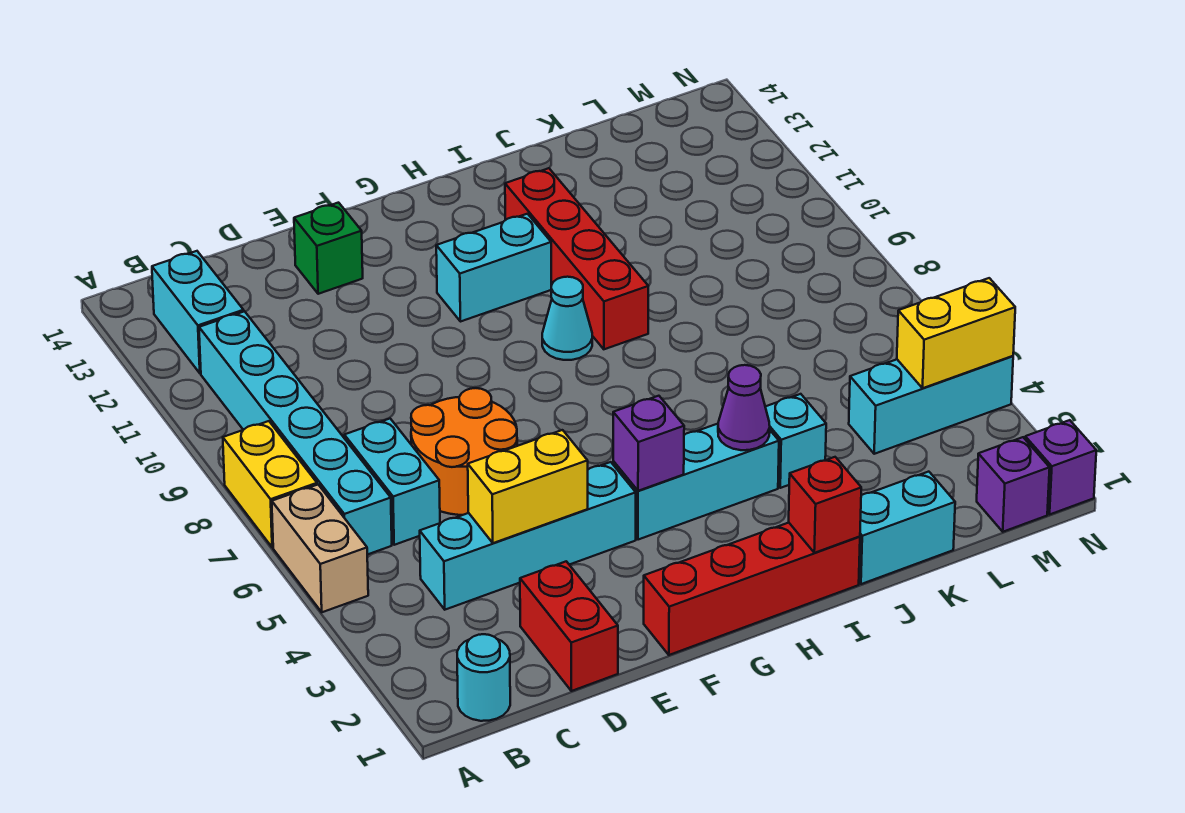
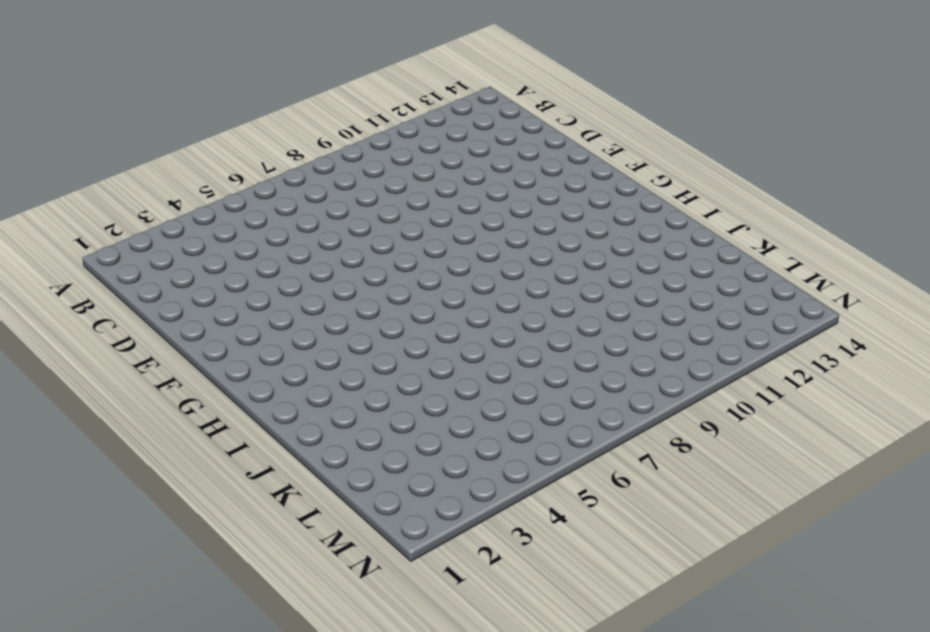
none -> tan brick A5:A6 level 1
none -> yellow brick A7:A8 level 1
none -> cyan round brick B1 level 1

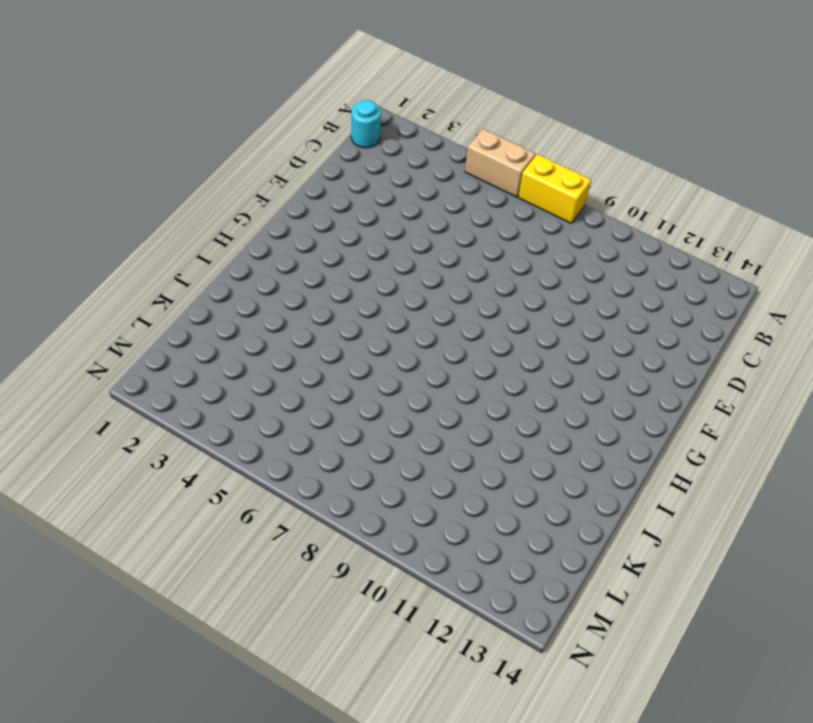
none -> cyan brick B6:B11 level 1
none -> cyan brick B12:B13 level 1
none -> cyan brick C4:F4 level 1

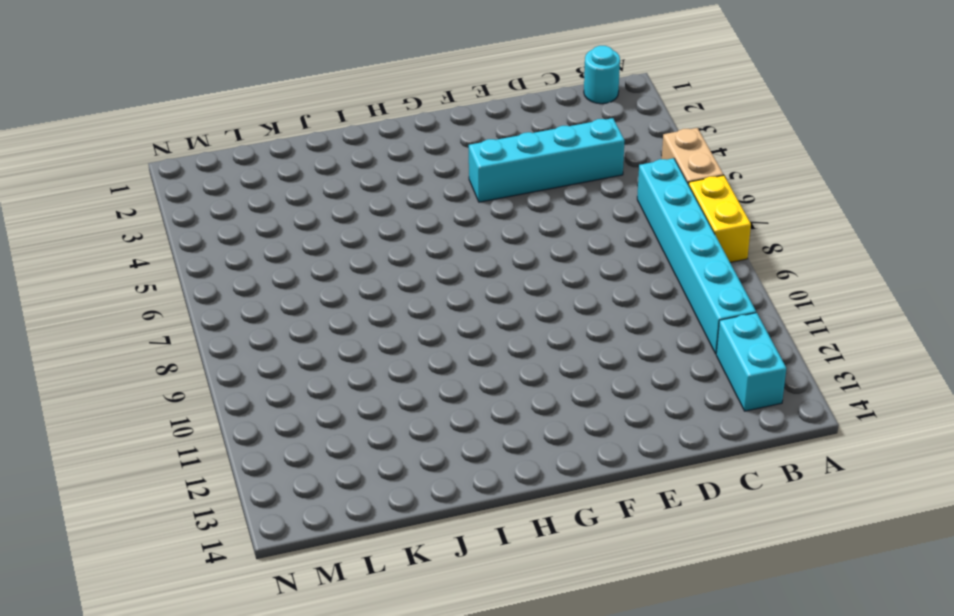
none -> cyan brick C6:C7 level 1
none -> red brick D1:D2 level 1
none -> orange round brick D6:E7 level 1

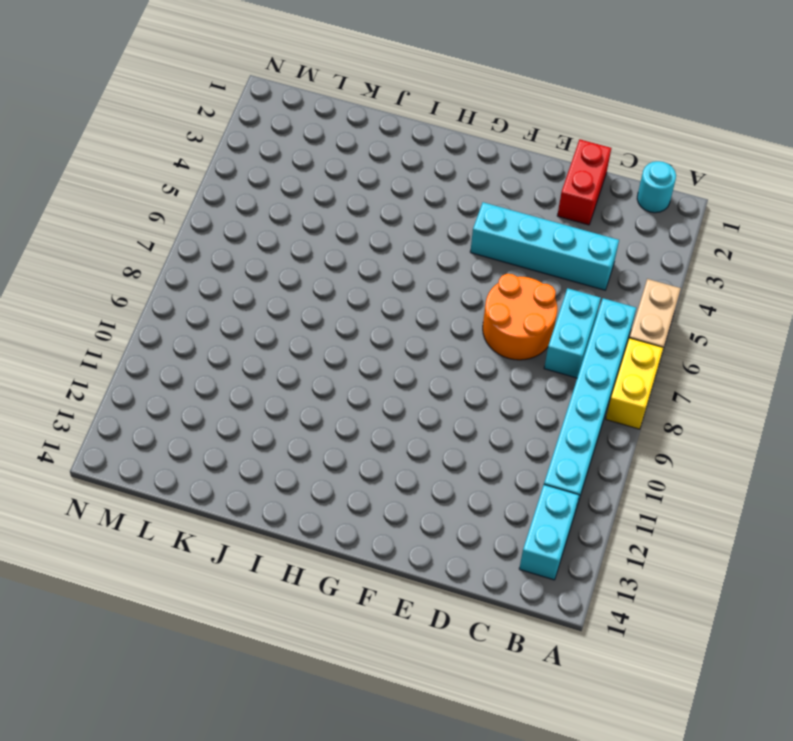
none -> green brick E13 level 1
none -> red brick F1:I1 level 1
none -> cyan brick G4:I4 level 1

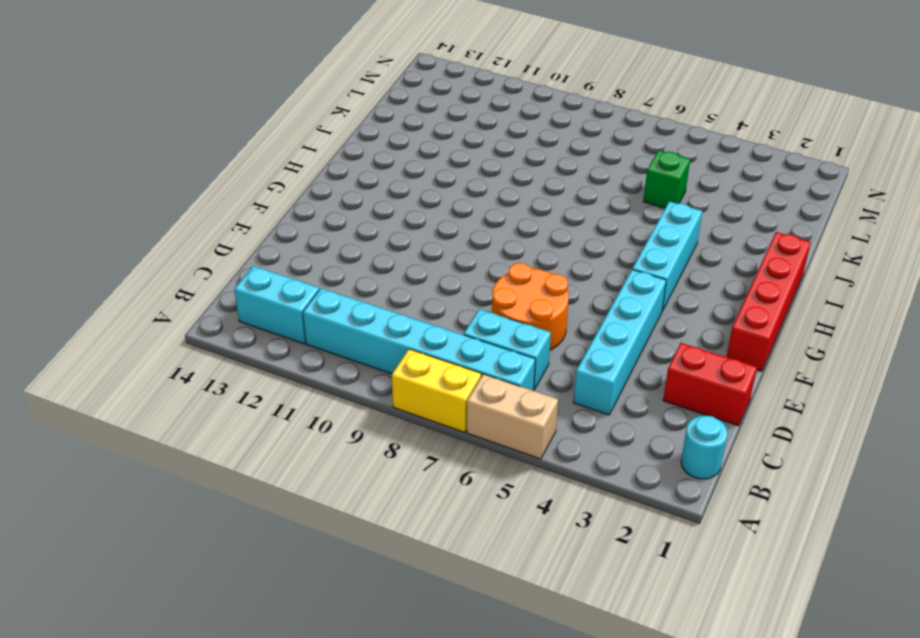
green brick K5 level 1 -> green brick E13 level 1
none -> cyan brick G11:H11 level 1
none -> cyan cone H9 level 1
none -> red brick I9:I12 level 1

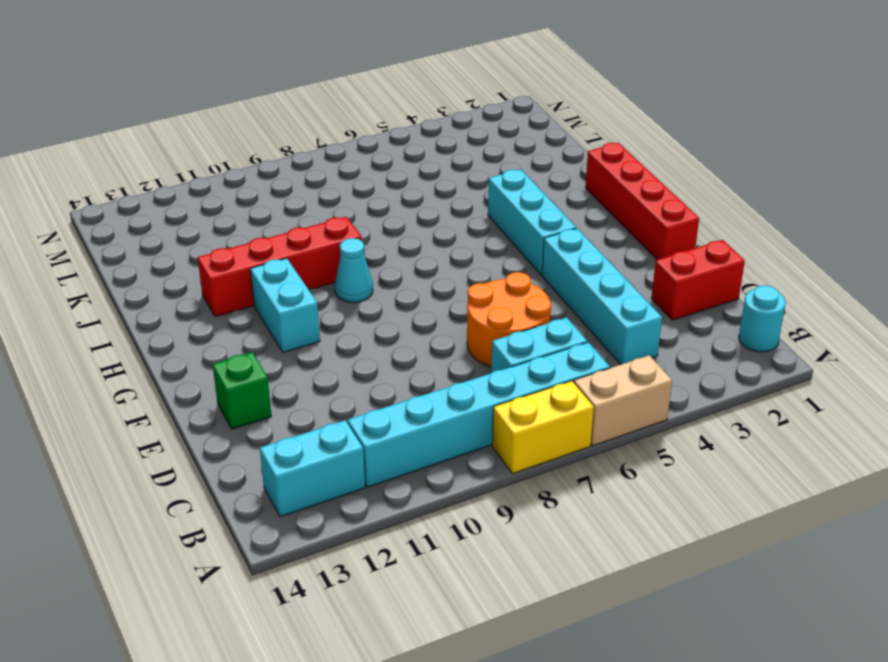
none -> cyan brick J1:K1 level 1
none -> cyan brick J4 level 1
none -> cyan brick L4:N4 level 1

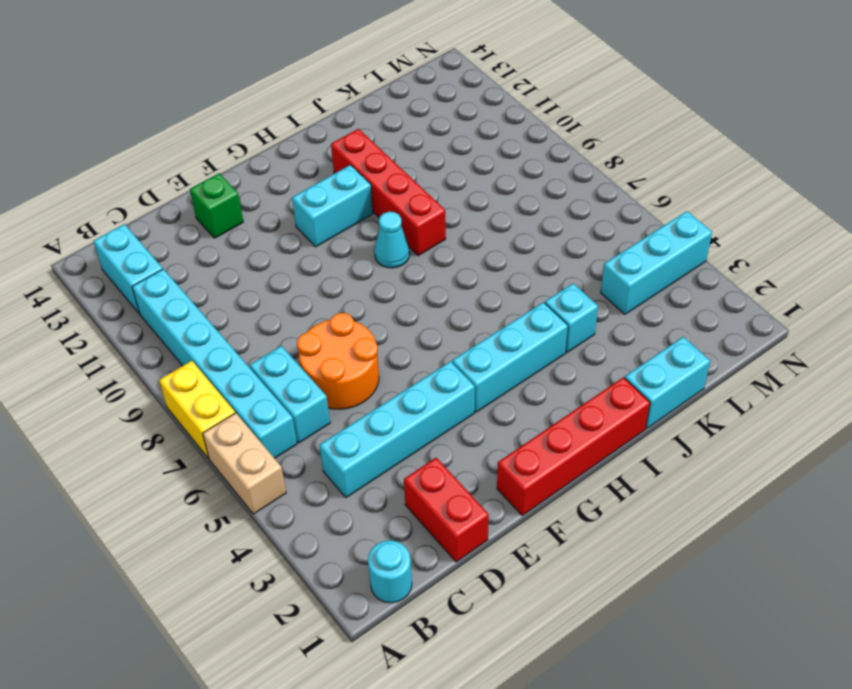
none -> purple brick M1 level 1
none -> purple brick N1 level 1
none -> yellow brick D4:E4 level 2

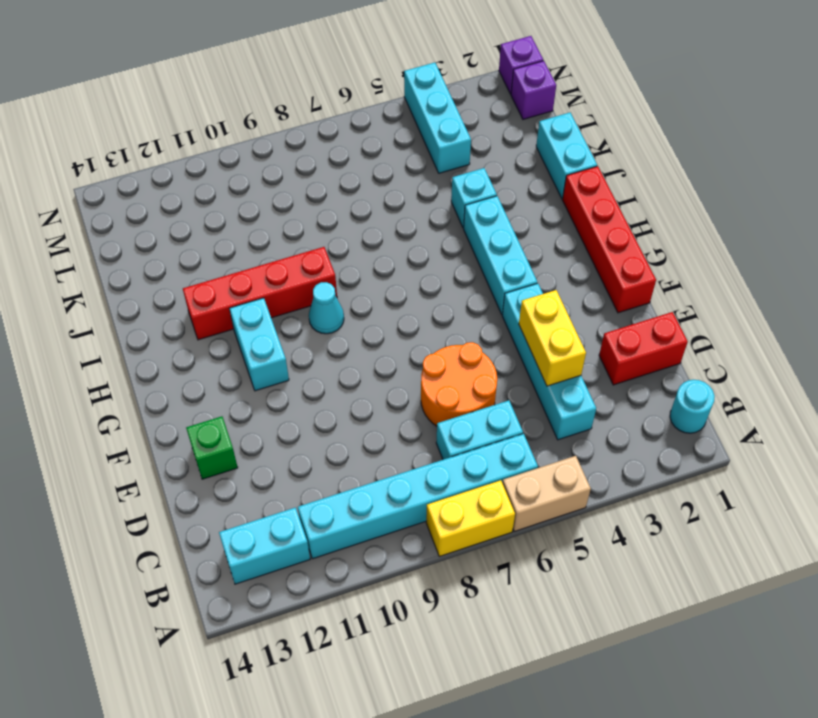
none -> purple brick G4 level 2
none -> red brick I1 level 2
none -> purple cone I4 level 2

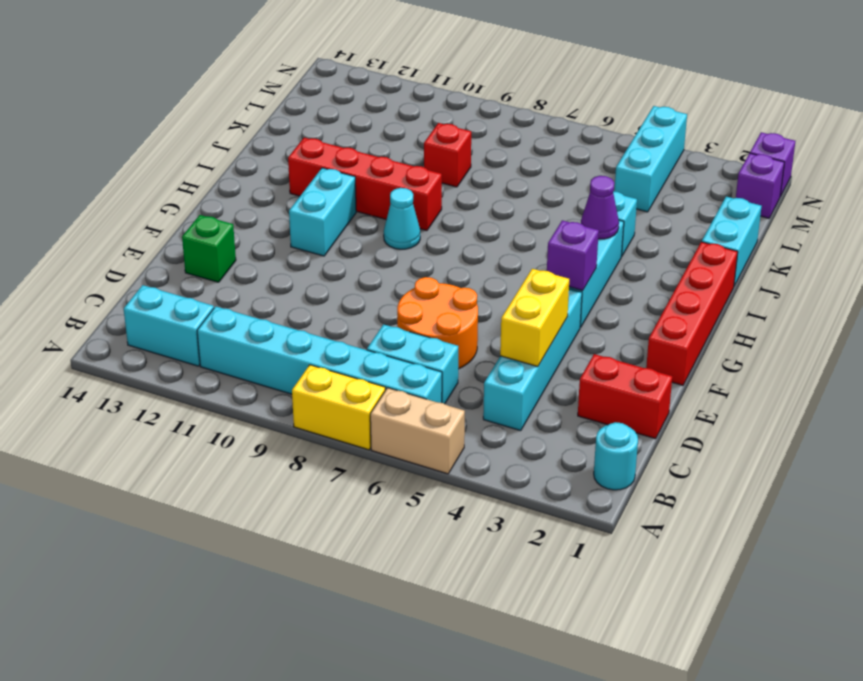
red brick K9 level 1 -> red brick I1 level 2
none -> yellow brick M4:N4 level 2

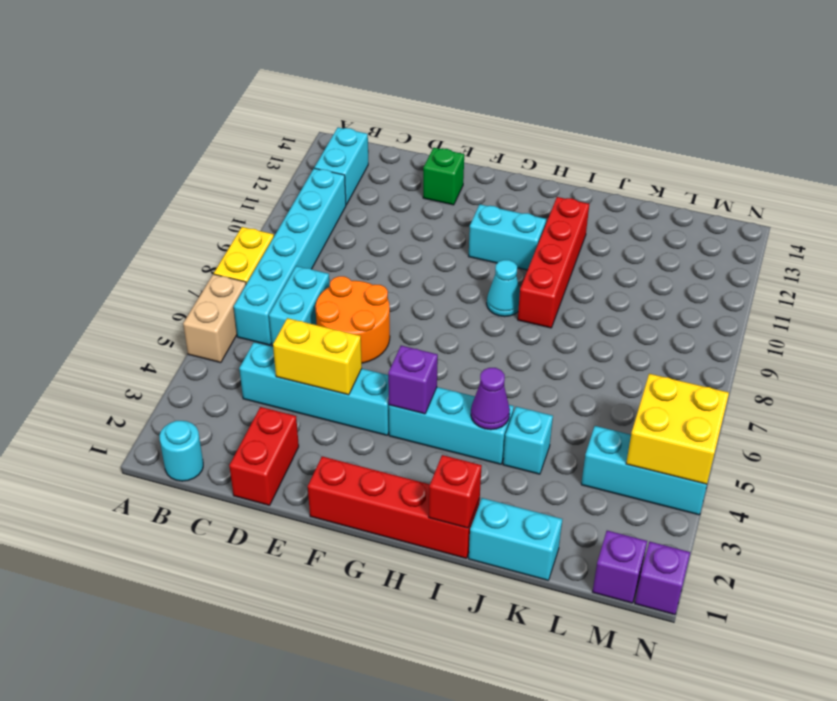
yellow brick M4:N5 level 2 -> yellow brick M4:N4 level 2

